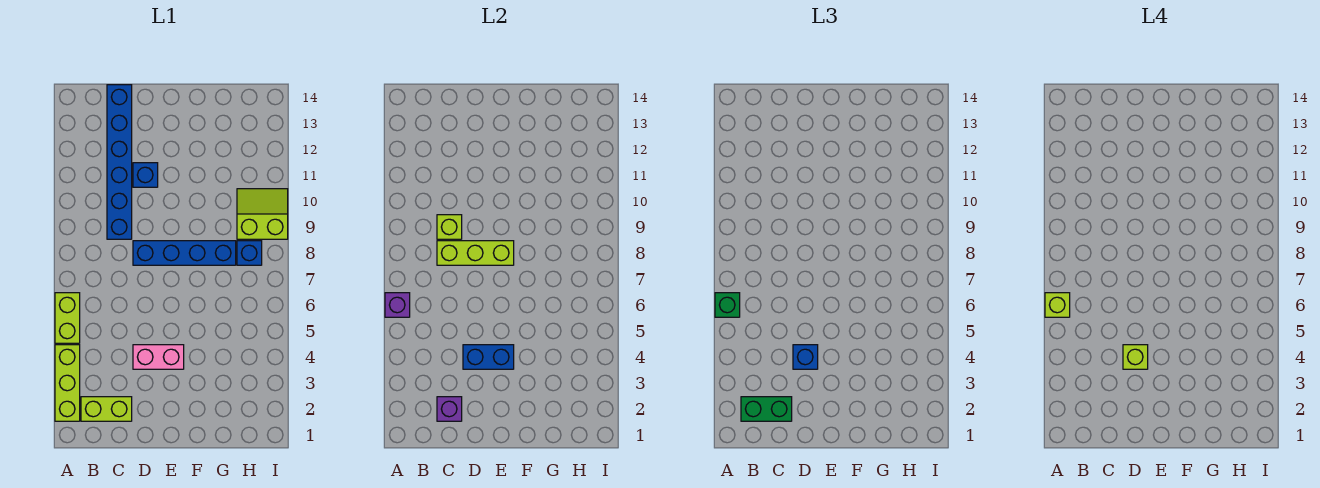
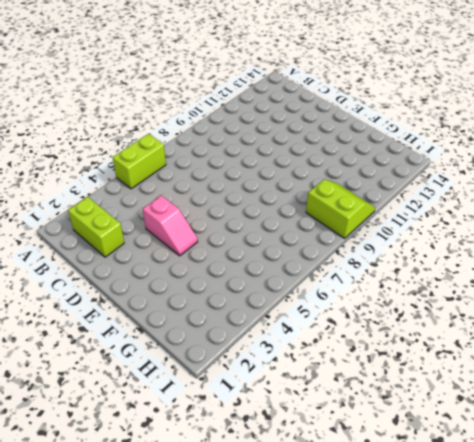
pink slope D4:E4 level 1 top D -> pink brick D4:E4 level 1
none -> lime brick A2:A4 level 1
none -> blue brick C9:C14 level 1
none -> blue brick D8:G8 level 1

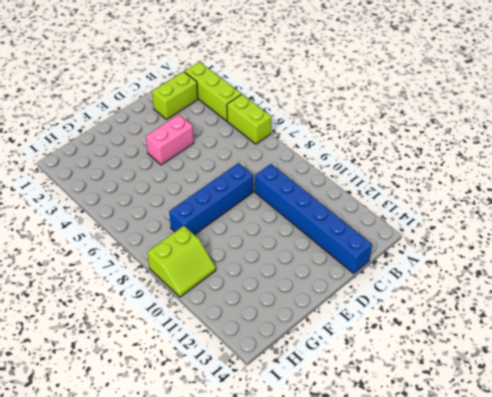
none -> blue brick D11 level 1
none -> blue brick H8 level 1
none -> purple brick A6 level 2

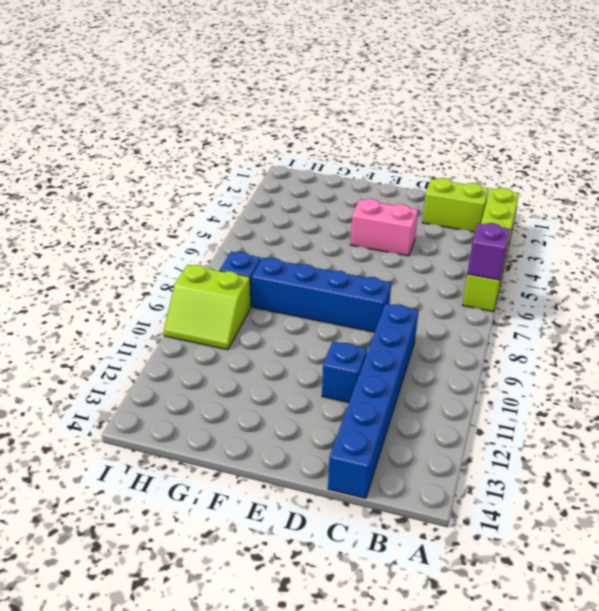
none -> purple brick C2 level 2
none -> lime brick C8:E8 level 2
none -> lime brick C9 level 2

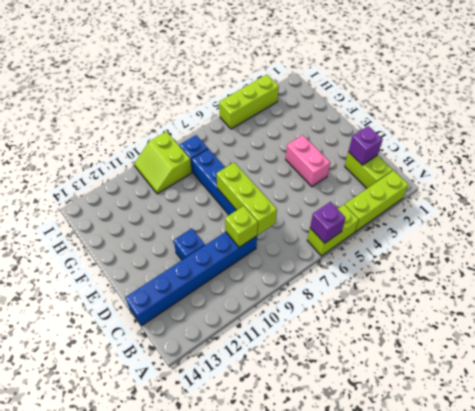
lime brick I3:I5 level 1 -> none
none -> blue brick D4:E4 level 2
none -> green brick A6 level 3
none -> green brick B2:C2 level 3

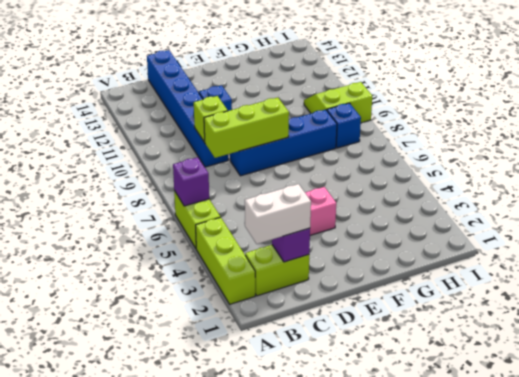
white brick B2:C2 level 3 -> green brick B2:C2 level 3
none -> blue brick D4:E4 level 2
none -> green brick A6 level 3
none -> blue brick D4 level 3

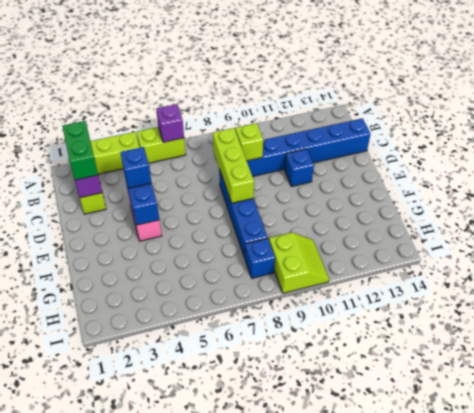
none -> green brick A6 level 3
none -> lime brick A6 level 4
none -> lime brick D4 level 4

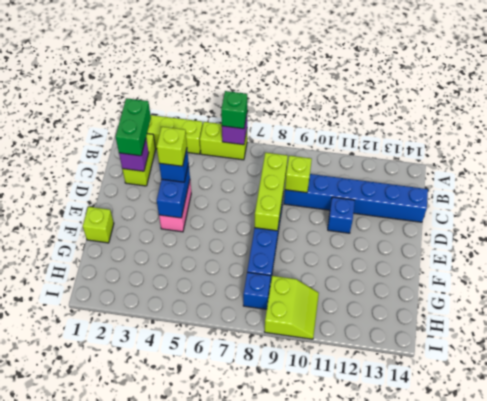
lime brick F1 level 1 -> lime brick A6 level 4

